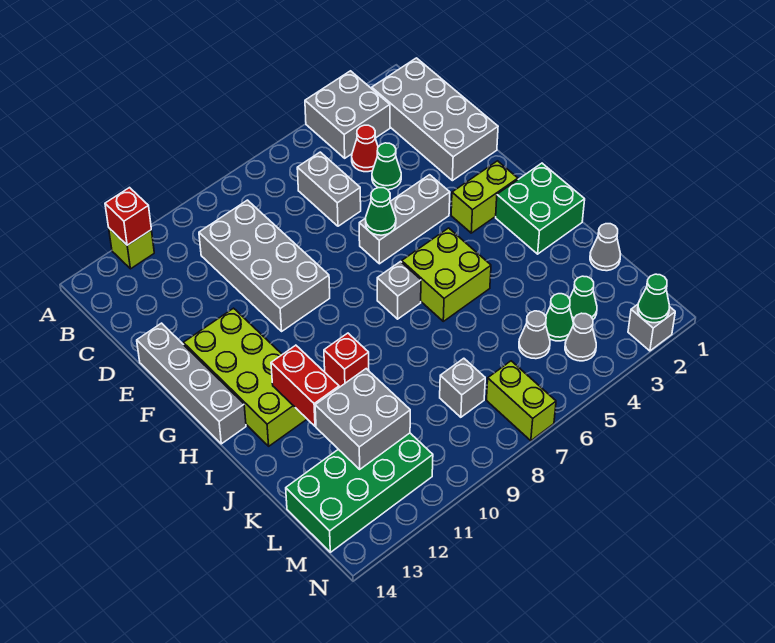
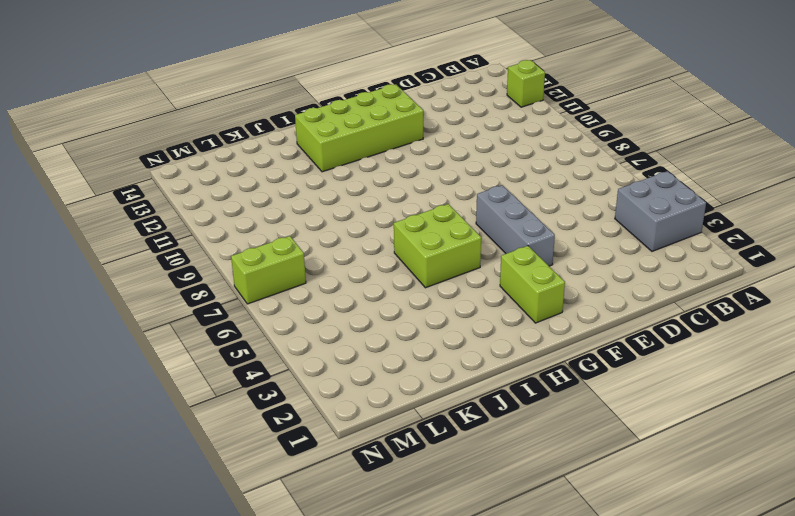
none -> grey brick B1:E2 level 1
none -> red cone C4 level 1
none -> grey brick C6:D6 level 1

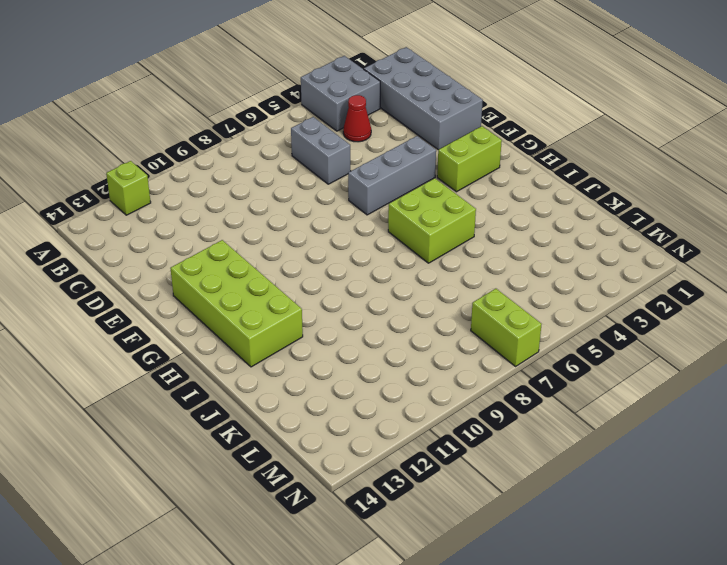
none -> grey brick C9:F10 level 1
none -> green cone D4 level 1
none -> grey brick E14:H14 level 1

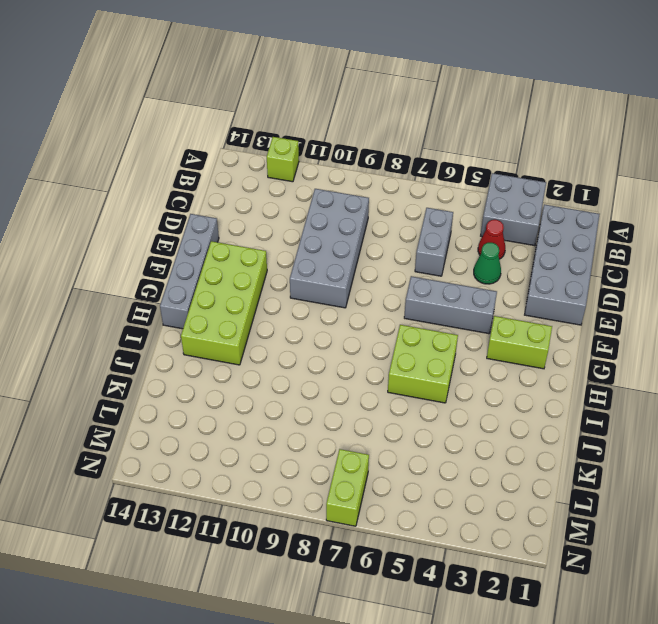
none -> green brick H1:I2 level 1
none -> grey brick H7 level 1
none -> red brick I10 level 1

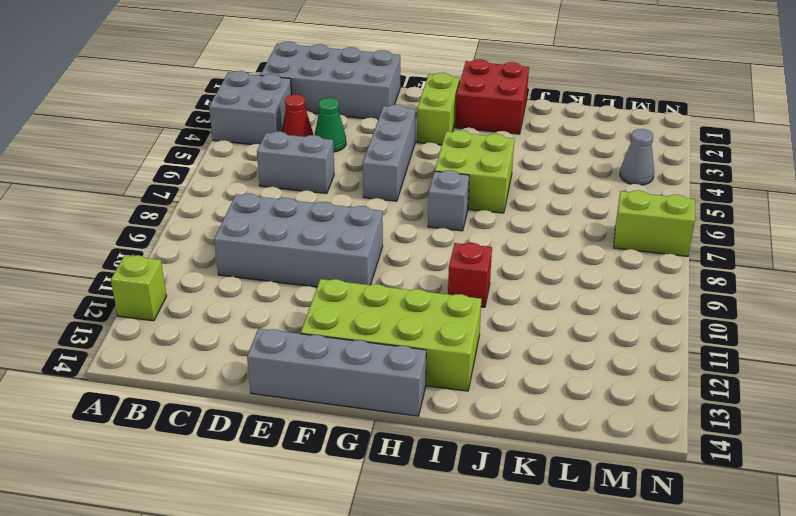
red brick H1:I2 level 1 -> green brick H1:I2 level 1
none -> grey cone K1 level 1
none -> green cone L3 level 1
none -> green cone L4 level 1

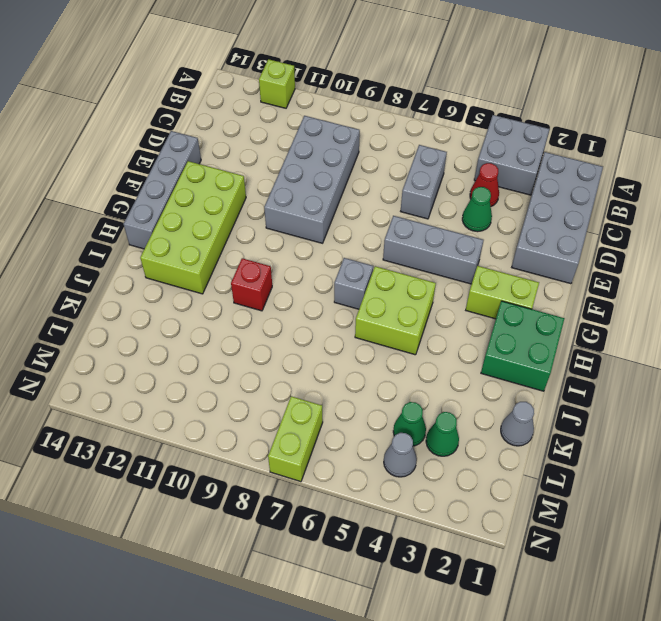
none -> grey cone L5 level 1
none -> grey brick L8 level 1
none -> green brick L11:M14 level 1

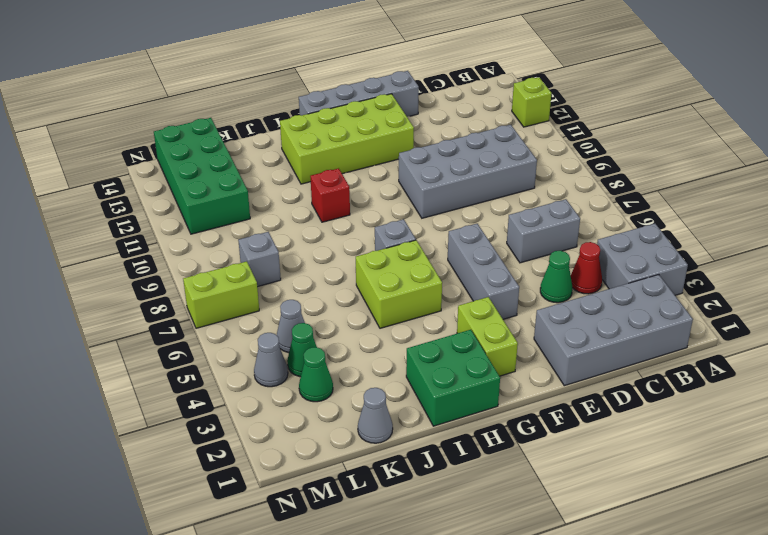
none -> grey brick N2 level 1
none -> red brick A12 level 2
none -> green cone F6 level 2

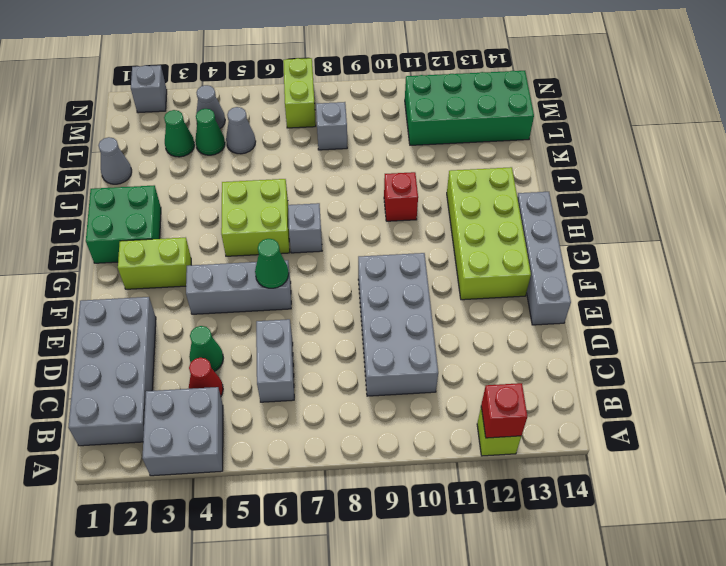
none -> red brick I12:J12 level 2
none -> grey brick K11:L12 level 2
none -> green cone N2 level 2

